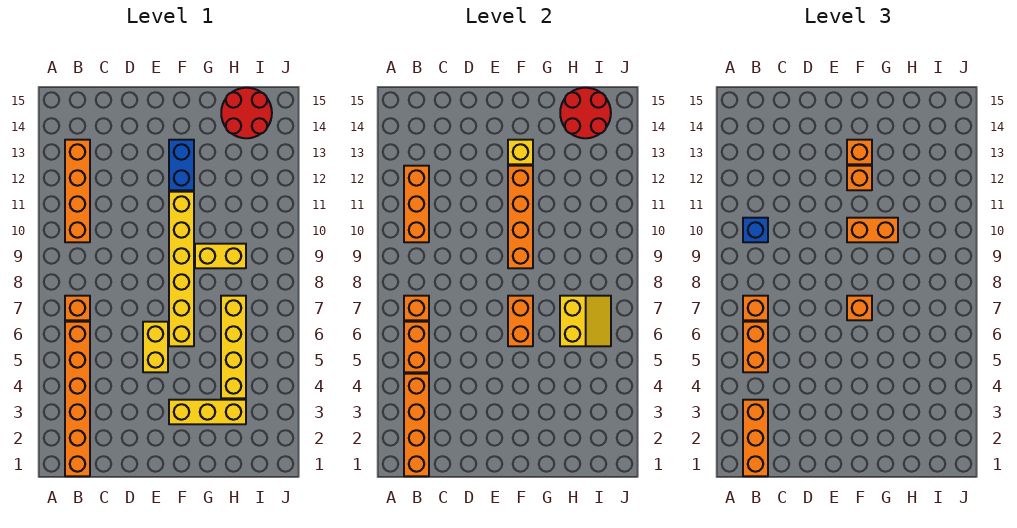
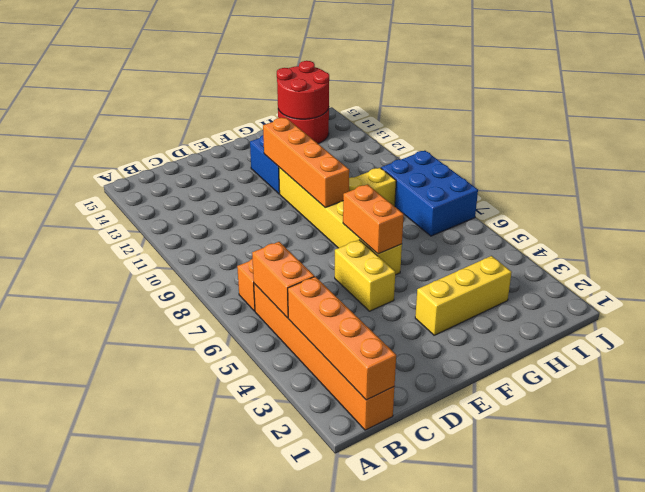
blue brick I7:J9 level 1 -> none
none -> orange brick B10:B13 level 1
none -> yellow brick H4:H7 level 1
none -> orange brick B7 level 2

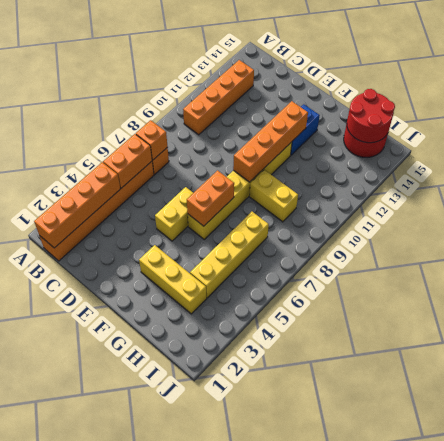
none -> orange brick B10:B12 level 2
none -> yellow brick F13 level 2
none -> yellow slope H6:I7 level 2 top H

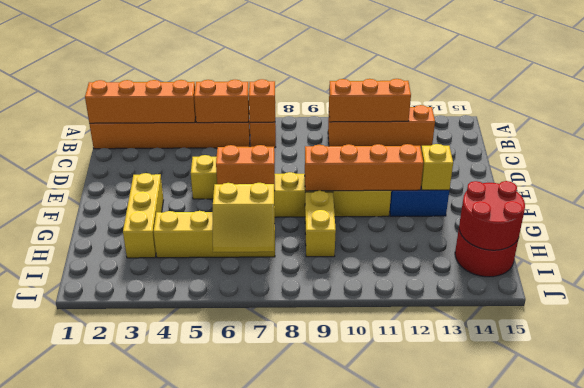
none -> orange brick B1:B3 level 3
none -> orange brick B5:B6 level 3
none -> orange brick B7 level 3

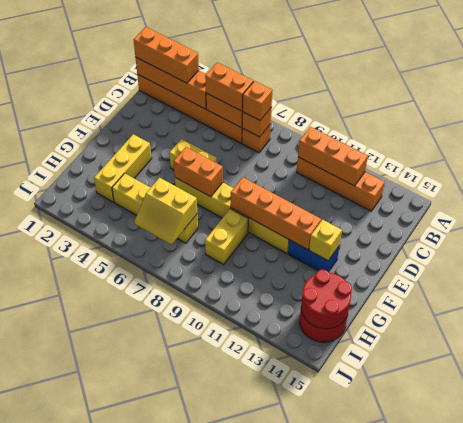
none -> blue brick B10 level 3
none -> orange brick F7 level 3
none -> orange brick F10:G10 level 3

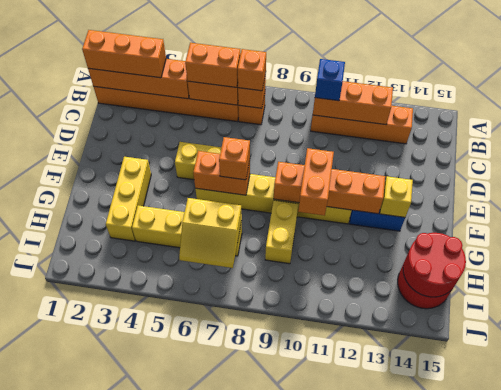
none -> orange brick F12 level 3
none -> orange brick F13 level 3

